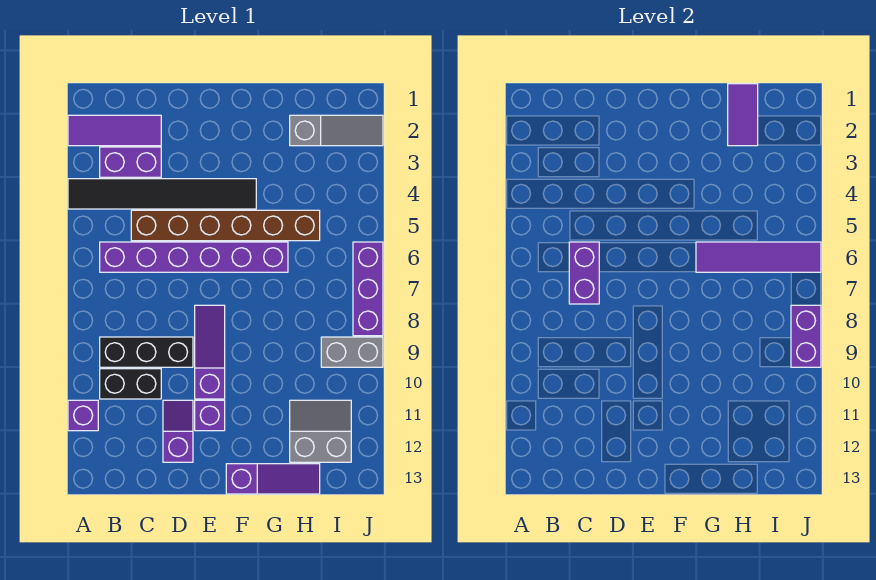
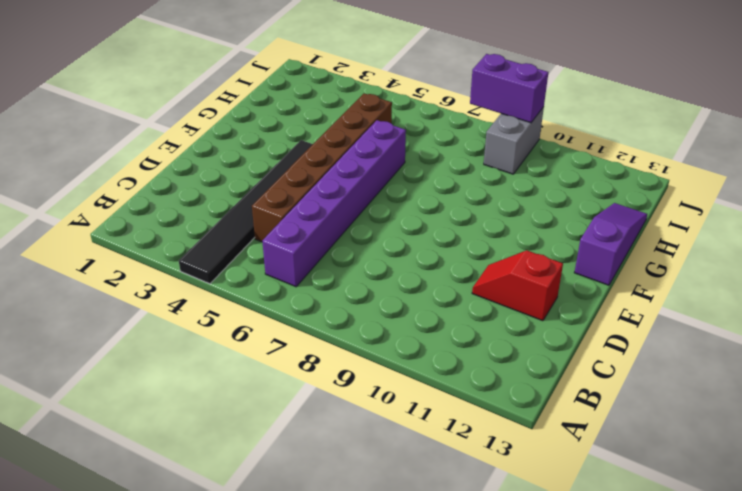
red slope D11:D12 level 1 top 12 -> purple slope D11:D12 level 1 top 12
none -> purple tile A2:C2 level 1
none -> purple brick A11 level 1
none -> purple brick B3:C3 level 1

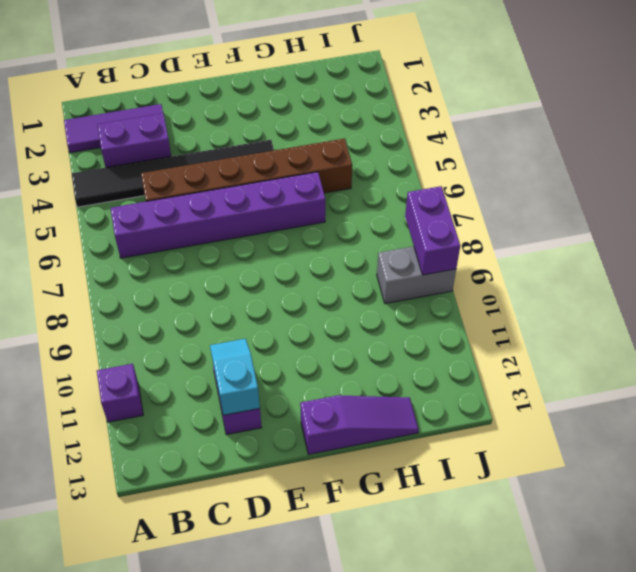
cyan slope D11:D12 level 2 top 12 -> none
none -> black brick B9:D9 level 1
none -> black brick B10:C10 level 1
none -> purple slope E8:E10 level 1 top 10

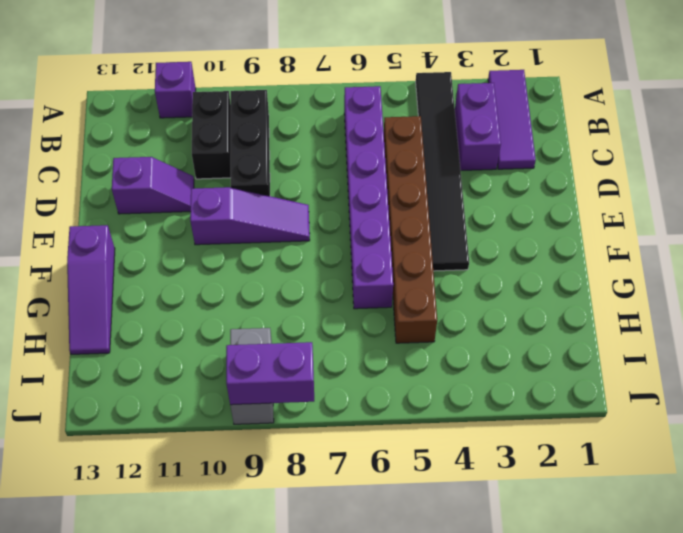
none -> purple brick E11 level 1
none -> grey slope H2:J2 level 1 top H
none -> grey slope H11:I12 level 1 top 12

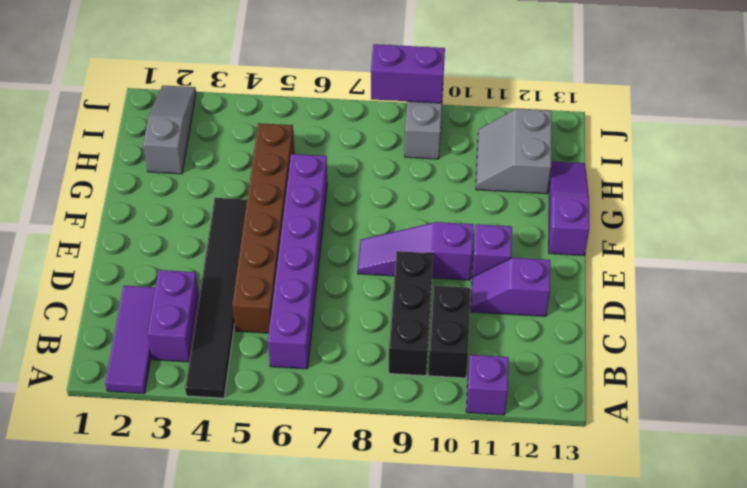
none -> purple brick J6:J8 level 1
none -> purple brick C6:C7 level 2
none -> purple tile G6:J6 level 2

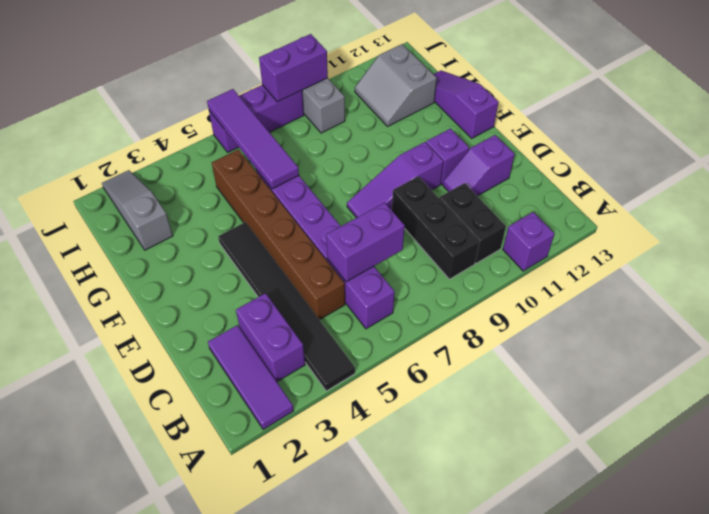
none -> purple tile H1:H2 level 2

